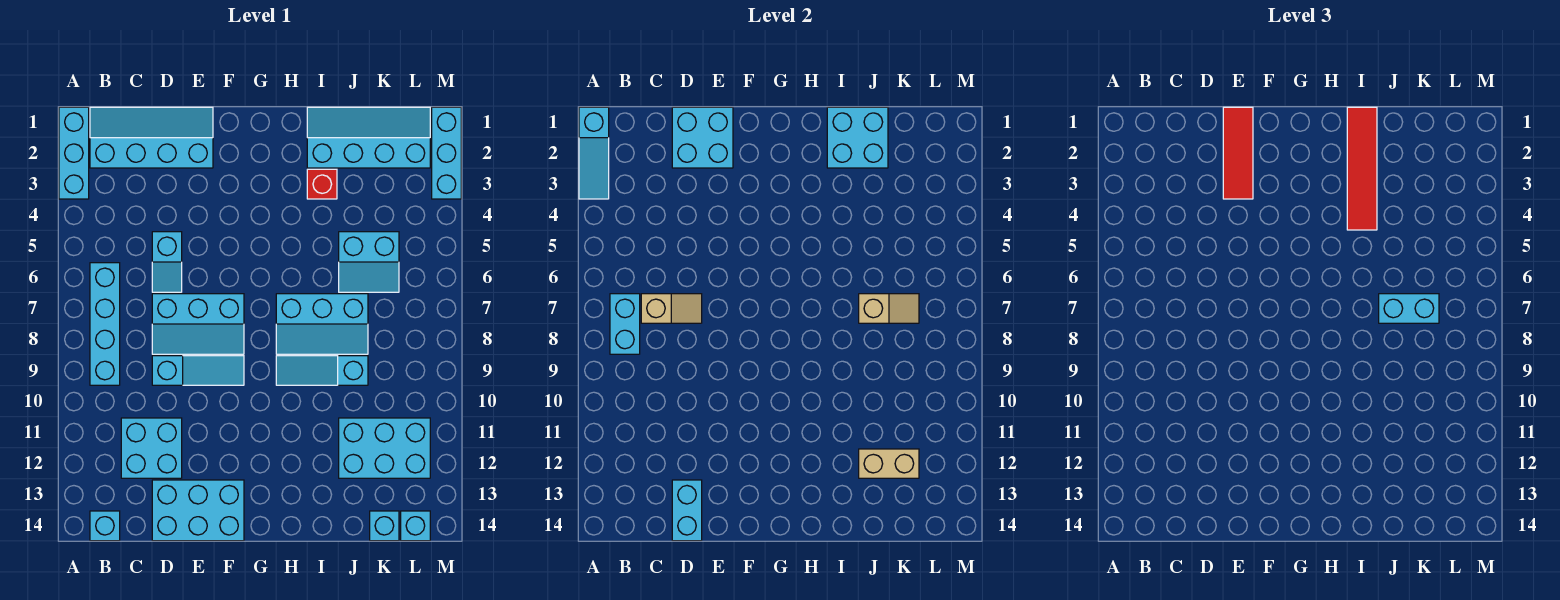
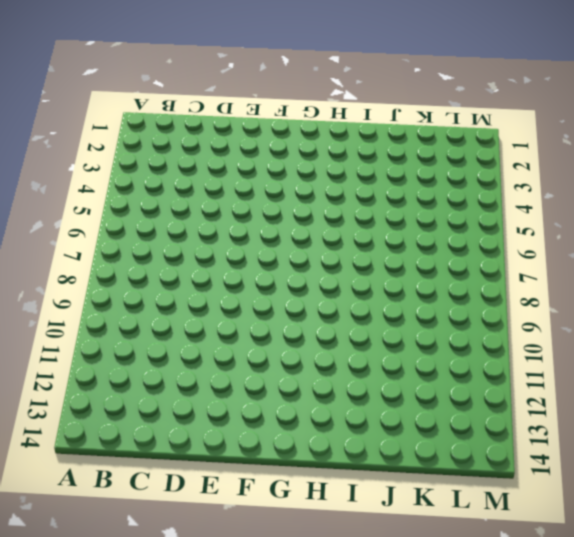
none -> cyan brick A1:A3 level 1
none -> cyan slope B1:E2 level 1 top 2
none -> cyan brick B6:B9 level 1

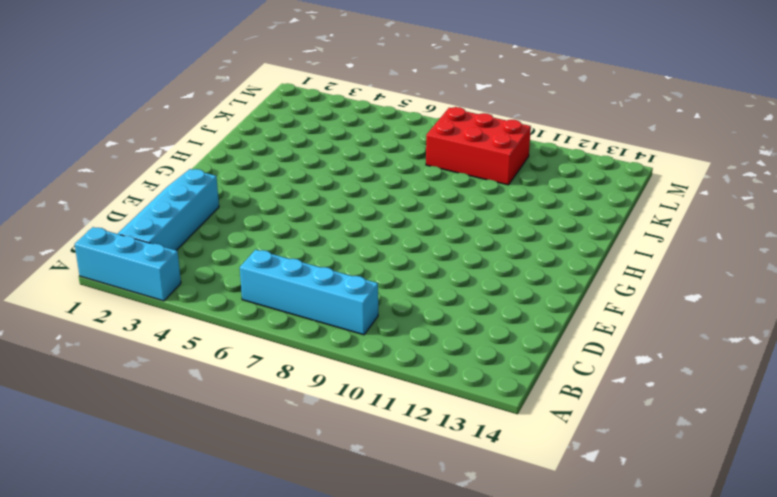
red brick K8:L10 level 1 -> none
none -> cyan brick B14 level 1
none -> cyan brick C11:D12 level 1
none -> cyan slope D5:D6 level 1 top 5

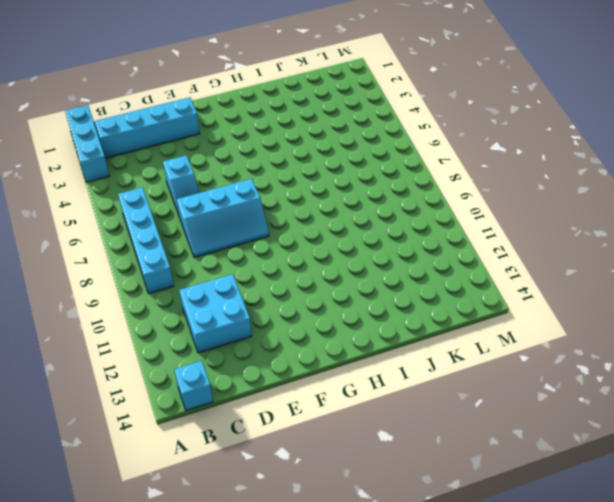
none -> cyan slope D9:F9 level 1 top D
none -> cyan brick D13:F14 level 1
none -> cyan slope H7:J8 level 1 top 7

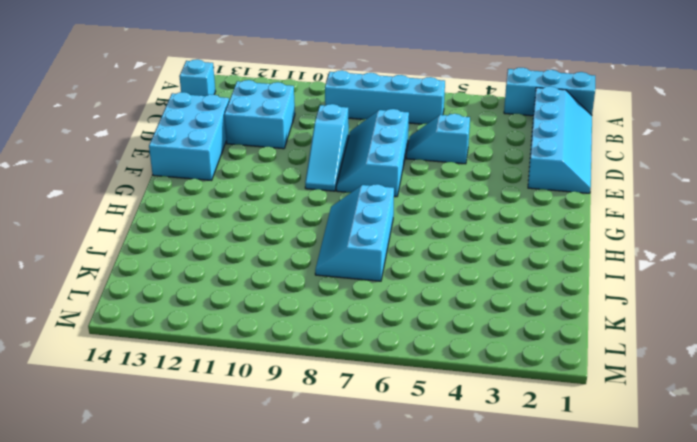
none -> cyan slope H9:J9 level 1 top J
none -> cyan slope I1:L2 level 1 top 2
none -> red brick I3 level 1

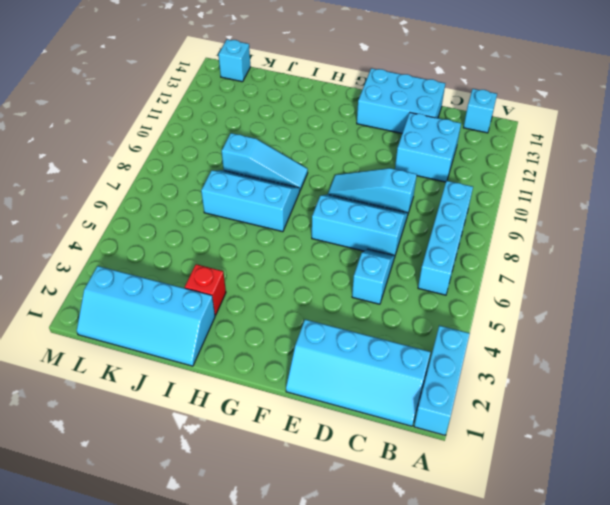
none -> cyan slope J5:K6 level 1 top 5
none -> cyan brick J11:L12 level 1
none -> cyan brick K14 level 1

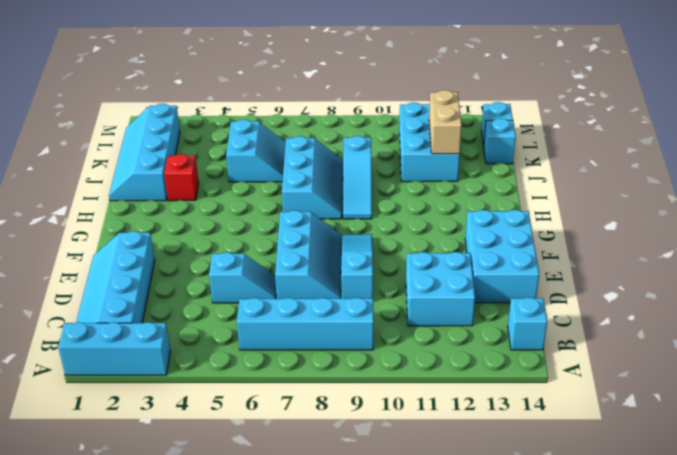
none -> cyan brick M1:M3 level 1
none -> cyan slope A1:A3 level 2 top 1
none -> cyan brick B7:B8 level 2

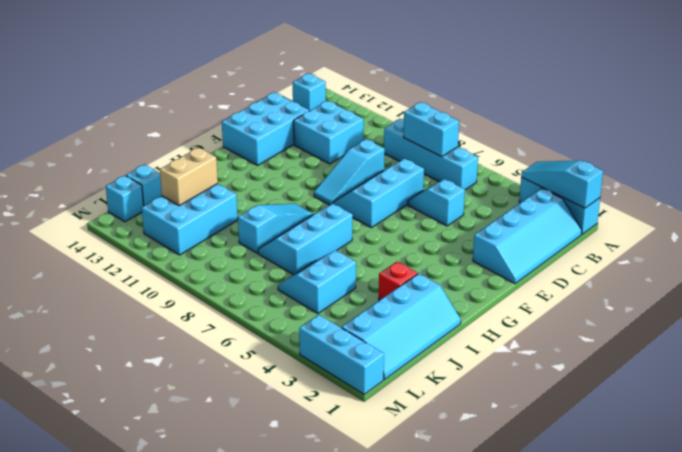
none -> tan slope C7:D7 level 2 top C
none -> cyan brick D1:E2 level 2
none -> cyan brick D13:D14 level 2

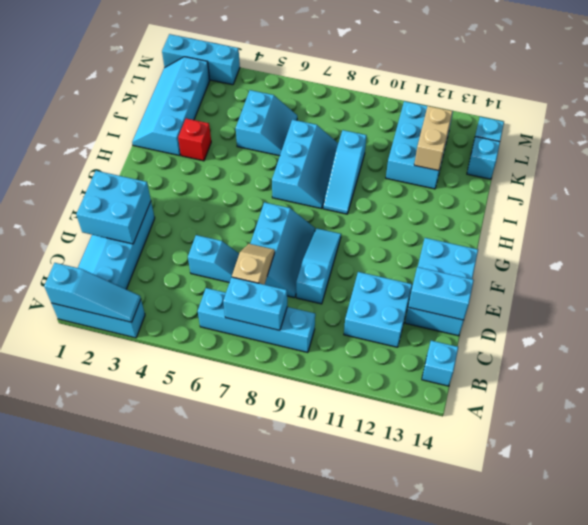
none -> cyan brick I1:J2 level 2
none -> tan slope J7:K7 level 2 top J
none -> red tile E1:E3 level 3

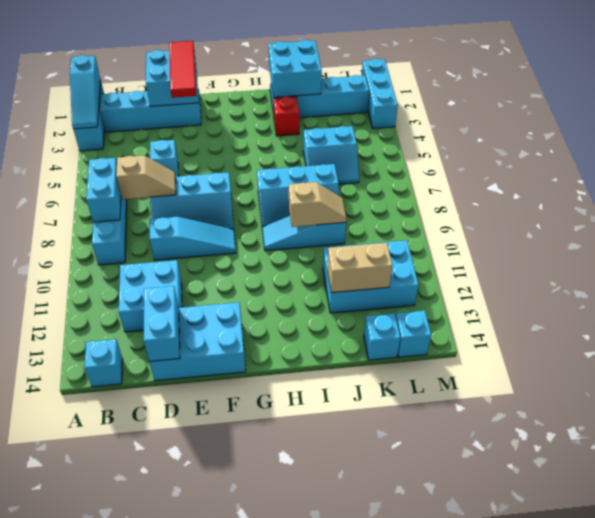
tan slope I9:J9 level 2 top I -> tan slope J7:K7 level 2 top J
none -> red tile I1:I4 level 3
none -> cyan brick J7:K7 level 3

